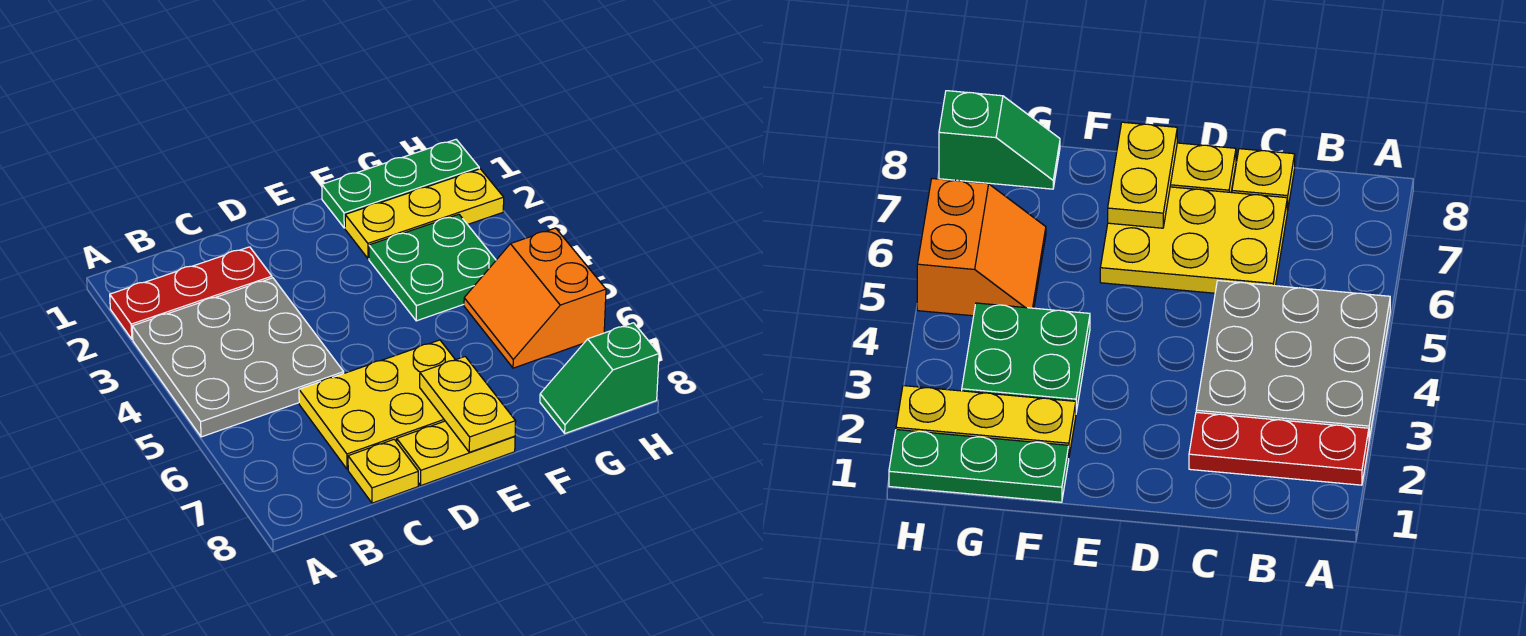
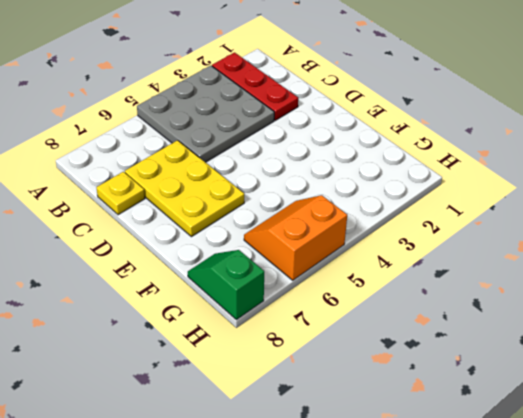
none -> yellow plate D8:E8 level 1
none -> green plate F1:H1 level 1

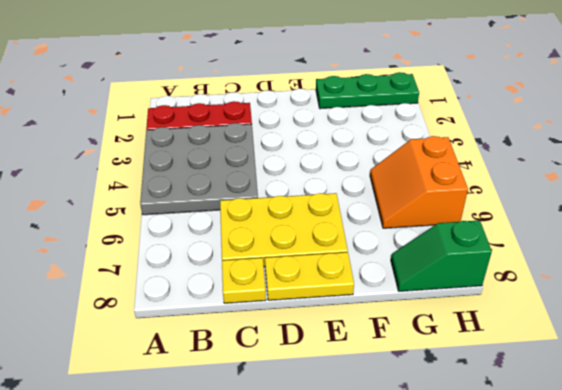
none -> yellow plate F2:H2 level 1
none -> green plate F3:G4 level 1

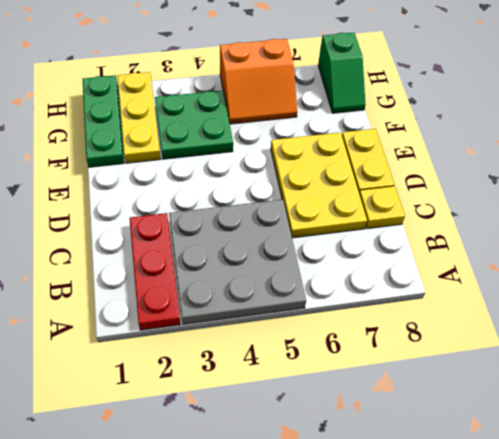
none -> yellow plate E7:E8 level 2

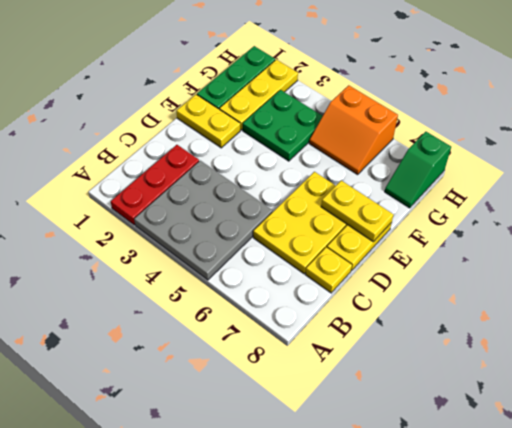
yellow plate E1:E2 level 1 -> none

